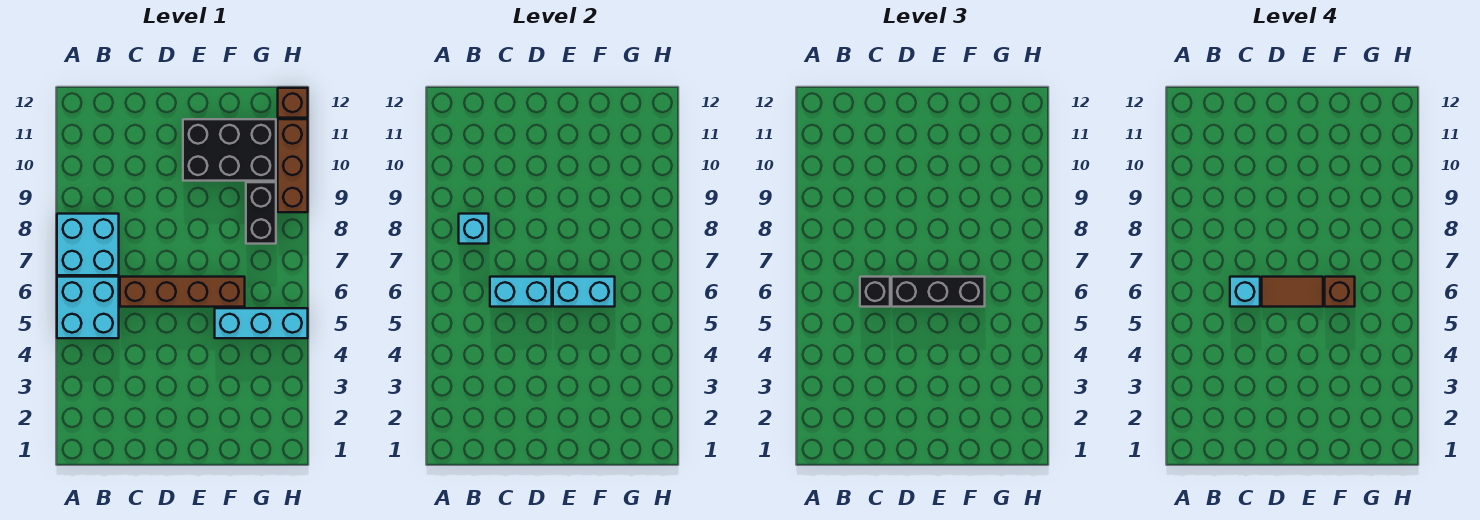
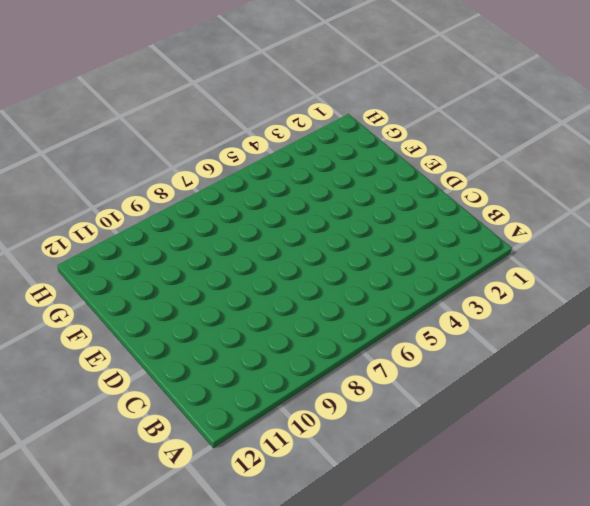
none -> cyan brick A5:B6 level 1
none -> cyan brick A7:B8 level 1
none -> brown brick C6:F6 level 1

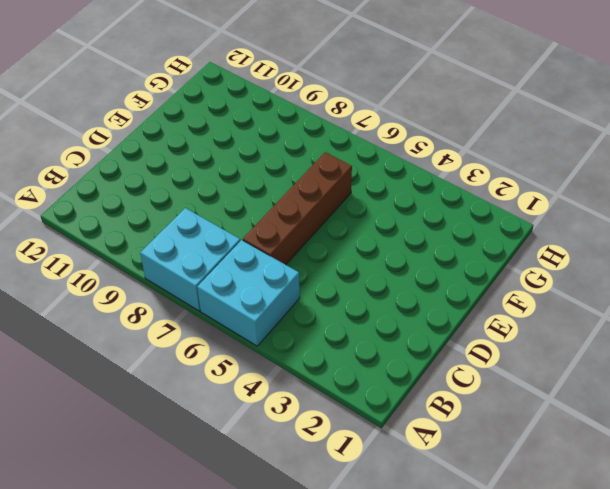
none -> black brick E10:G11 level 1
none -> cyan brick F5:H5 level 1
none -> black brick G8:G9 level 1

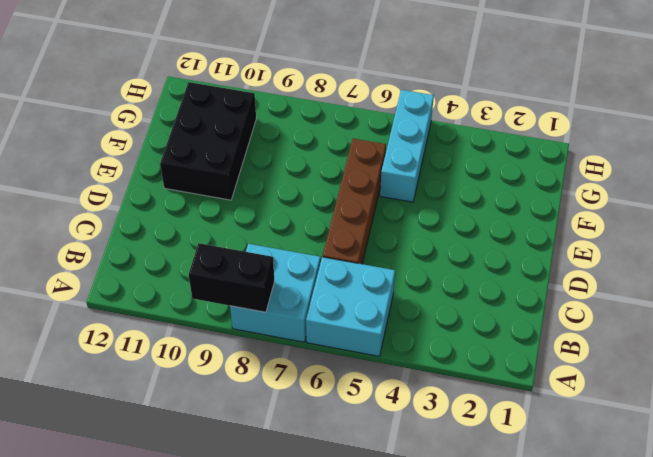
black brick A8:A9 level 2 -> black brick G8:G9 level 1
none -> brown brick H9:H11 level 1
none -> brown brick H12 level 1
none -> cyan brick B8 level 2

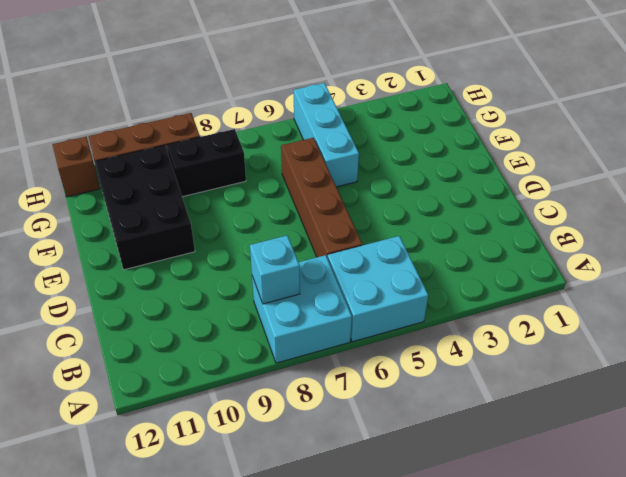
none -> cyan brick C6:D6 level 2
none -> cyan brick E6:F6 level 2
none -> black brick C6 level 3

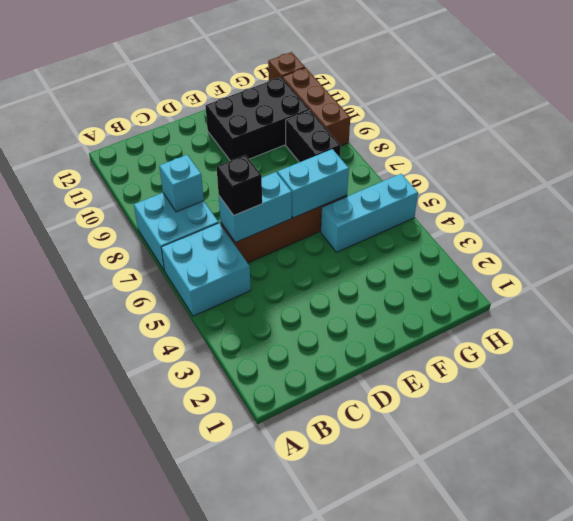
none -> black brick D6:F6 level 3
none -> cyan brick C6 level 4
none -> brown tile D6:E6 level 4

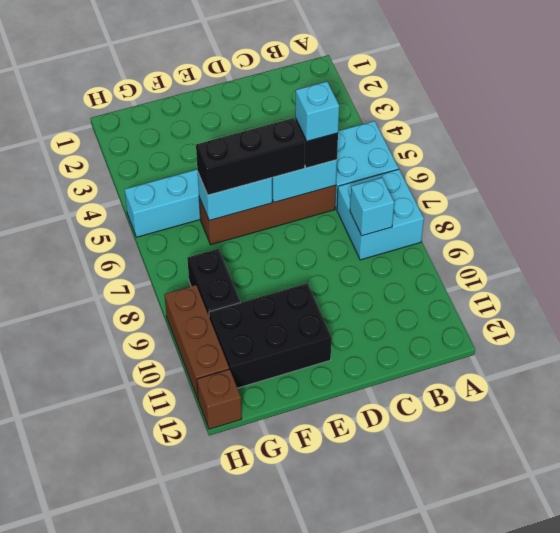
none -> brown tile D6:E6 level 4
none -> brown brick F6 level 4

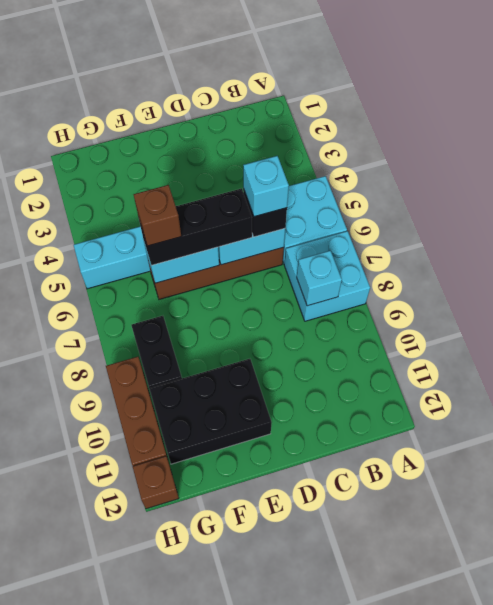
none -> brown tile D6:E6 level 4

